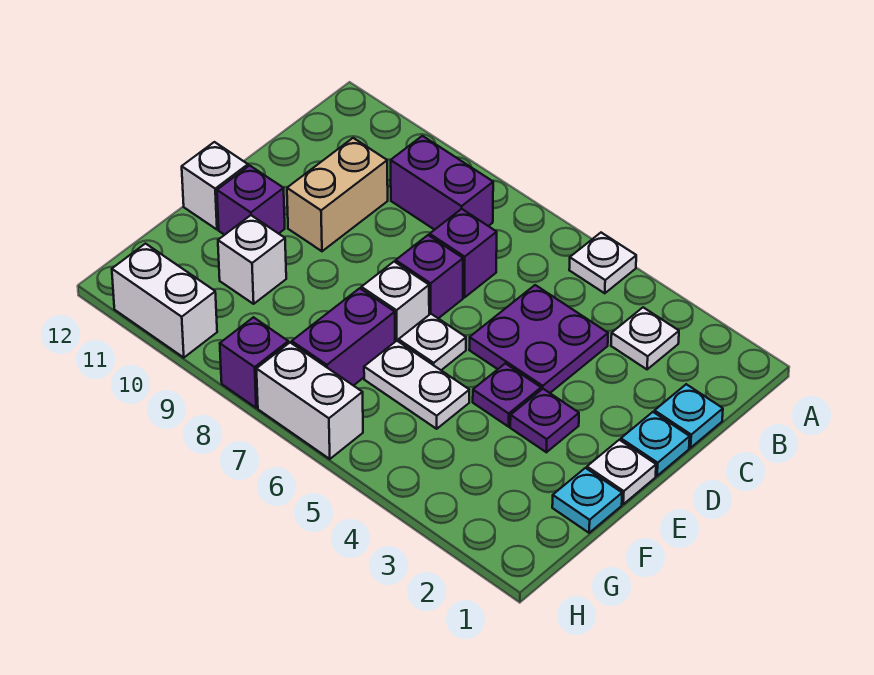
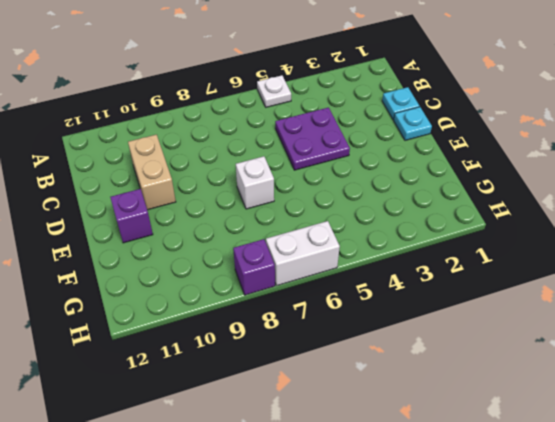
none -> white plate B3 level 1
none -> purple brick B8:B9 level 1
none -> purple brick C7 level 1

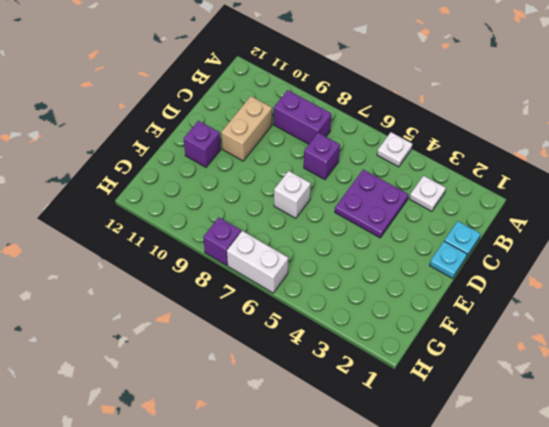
none -> purple brick D7 level 1
none -> white plate E1 level 1
none -> purple plate E3 level 1

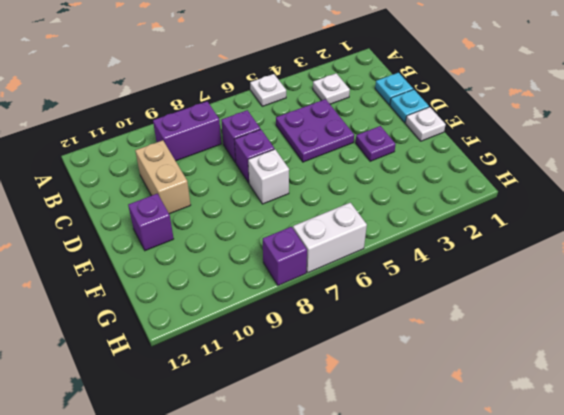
none -> purple plate E4 level 1
none -> white plate E6 level 1
none -> white brick E12 level 1

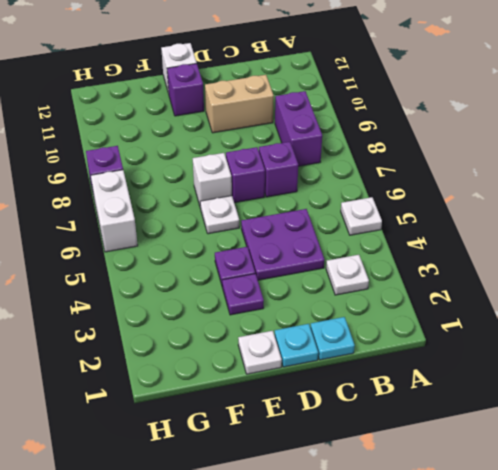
none -> cyan plate F1 level 1
none -> white plate F5:F6 level 1
none -> purple brick F7:G7 level 1

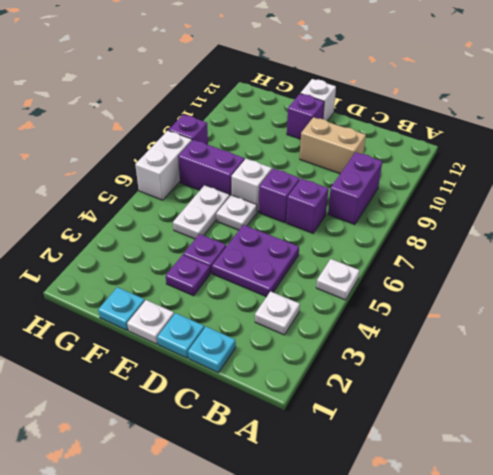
none -> white brick F10 level 1
none -> white brick H10:H11 level 1

